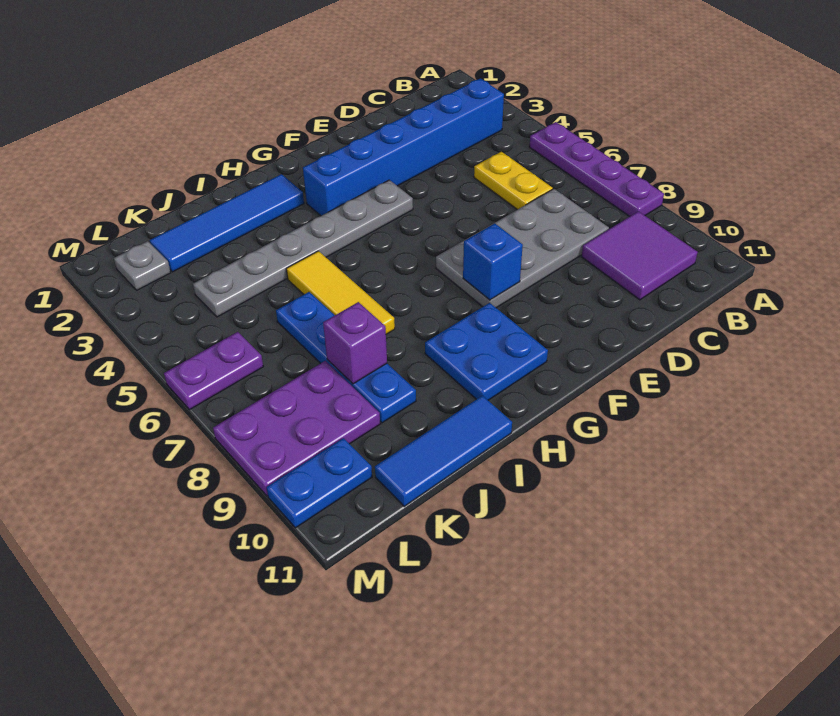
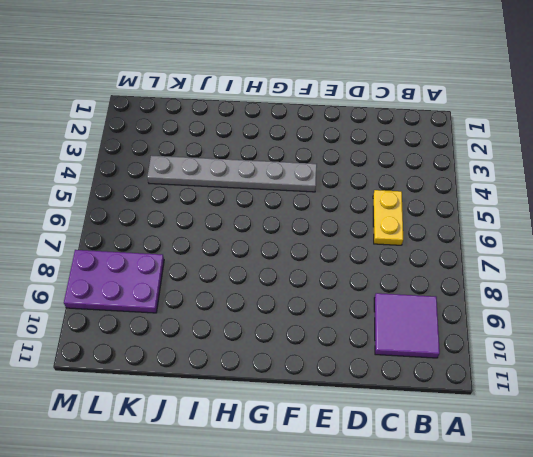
none -> purple plate A5:A8 level 1
none -> blue brick B3:G3 level 1
none -> grey plate C7:F8 level 1

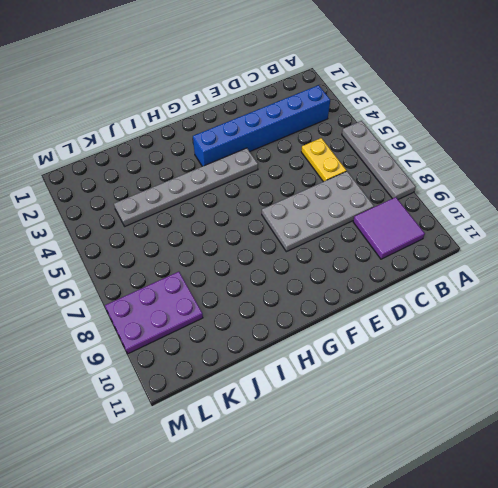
grey plate A5:A8 level 1 -> purple plate A5:A8 level 1
none -> blue plate G9:H10 level 1
none -> blue tile H2:K2 level 1
none -> yellow tile I5:I7 level 1

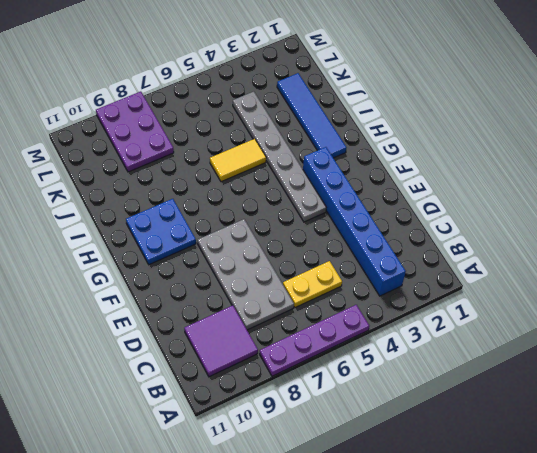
yellow tile I5:I6 level 1 -> yellow tile I5:I7 level 1
none -> blue tile I11:K11 level 1
none -> blue plate J6:J9 level 1
none -> grey plate L2 level 1

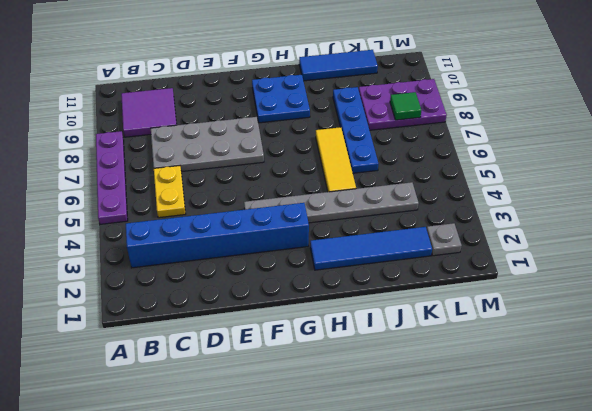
green tile L8 level 2 -> none
none -> purple plate L6:M6 level 1
none -> blue plate L10:M10 level 1
none -> blue brick F8 level 2

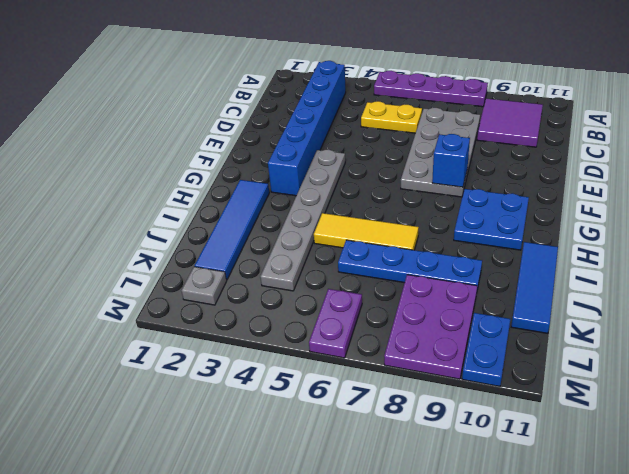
none -> purple brick J8 level 2

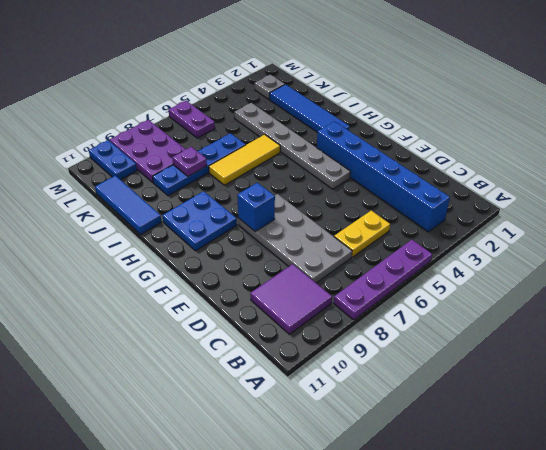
purple plate J8 level 2 -> purple brick J8 level 2

